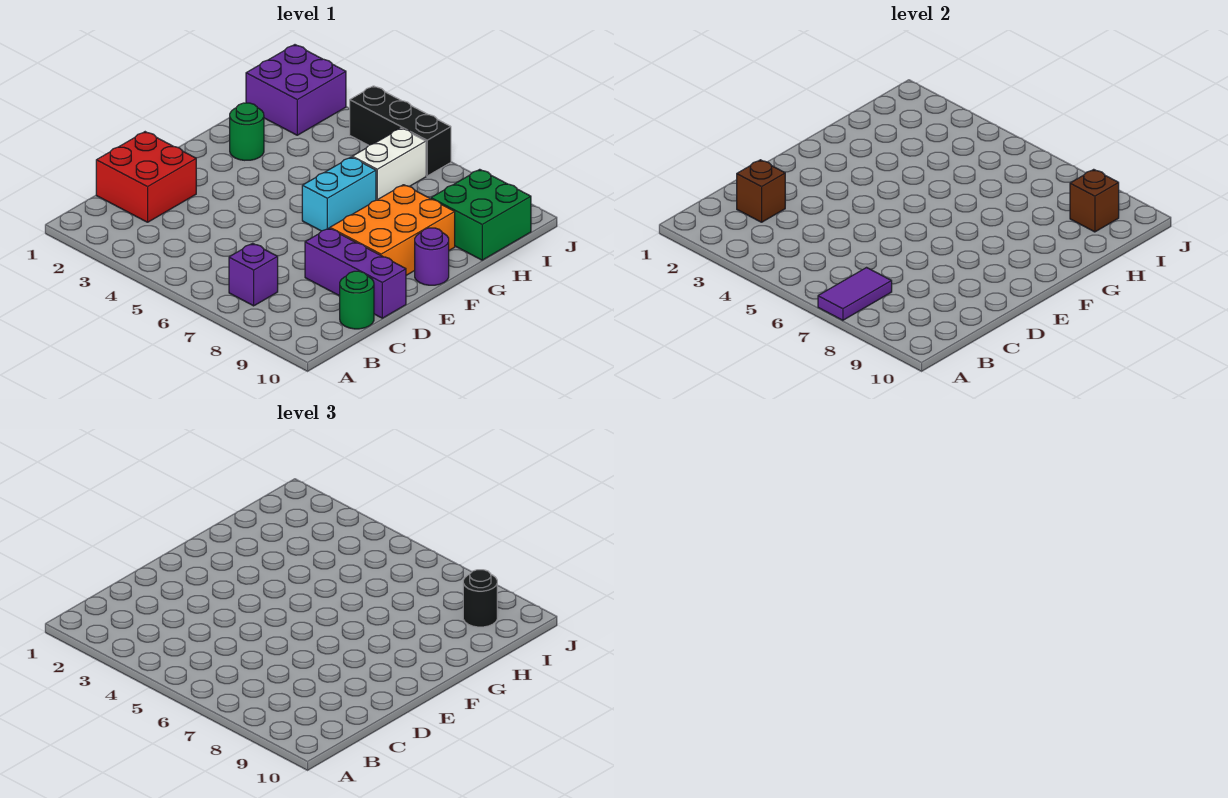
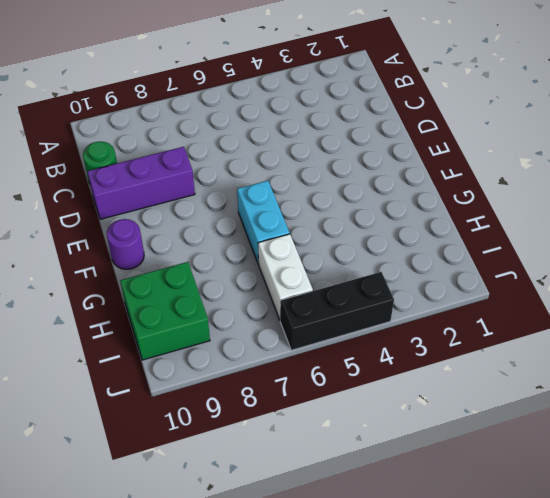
none -> purple brick B7 level 1
none -> red brick C1:D2 level 1
none -> orange brick E8:G9 level 1

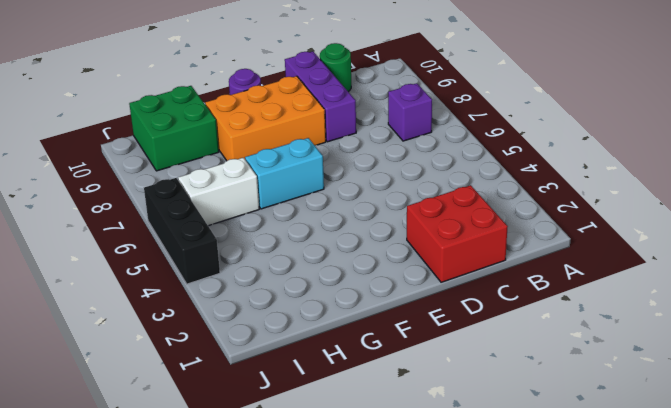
none -> green round brick G2 level 1
none -> purple brick I1:J2 level 1
none -> purple tile A7:B7 level 2

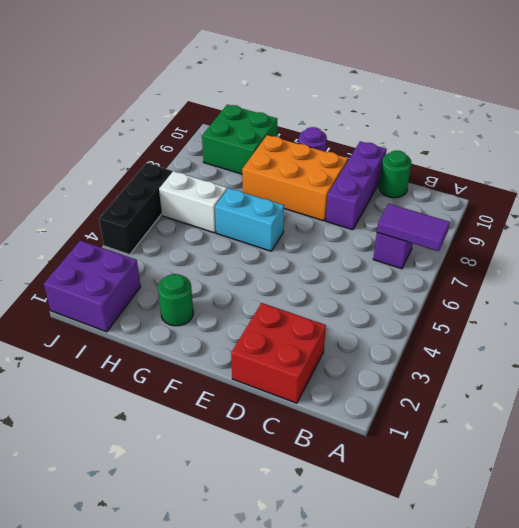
none -> brown brick C2 level 2
none -> brown brick I9 level 2
none -> black round brick I9 level 3

